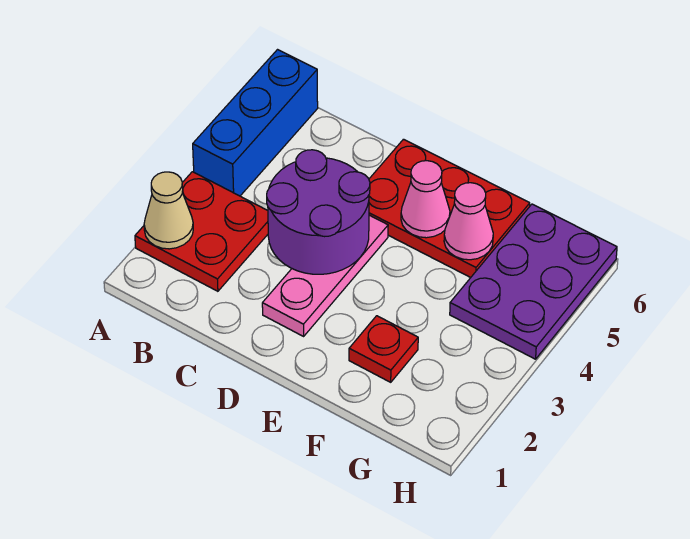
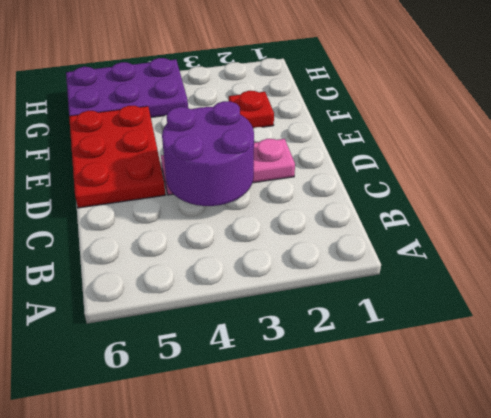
none -> red plate A2:B3 level 1
none -> blue brick A4:A6 level 1

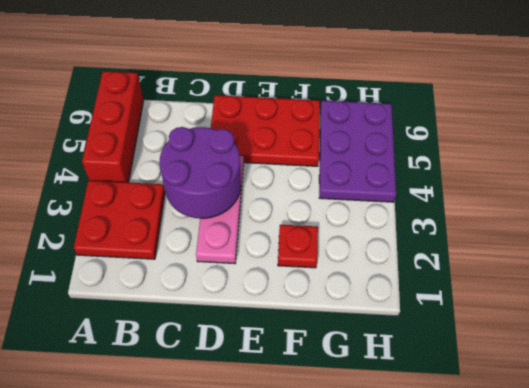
red brick A4:A6 level 1 -> blue brick A4:A6 level 1
none -> tan cone A2 level 2
none -> pink cone E5 level 2

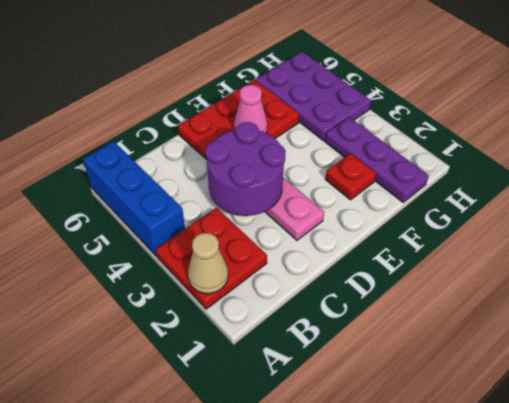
purple plate G1:G3 level 1 -> none
none -> pink cone F5 level 2

